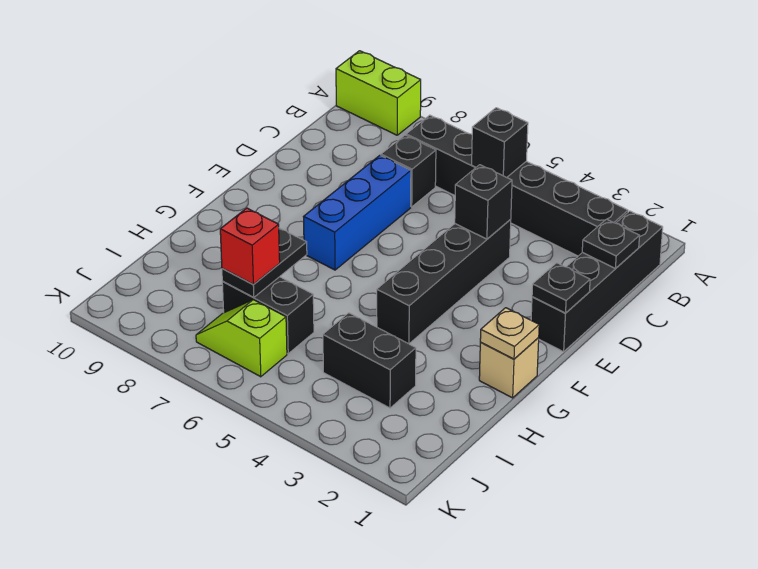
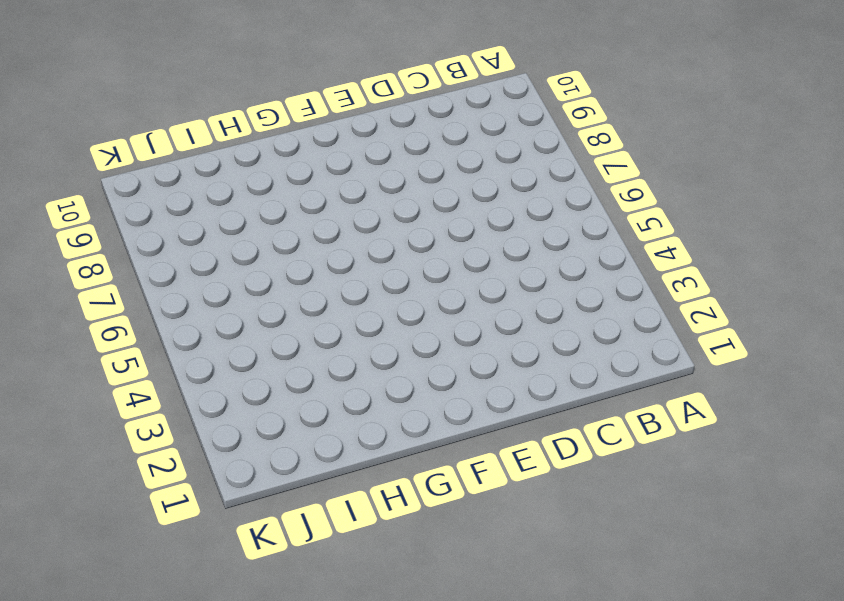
none -> lime brick A9:A10 level 1
none -> black brick B1:E1 level 1
none -> black brick B2:B7 level 1

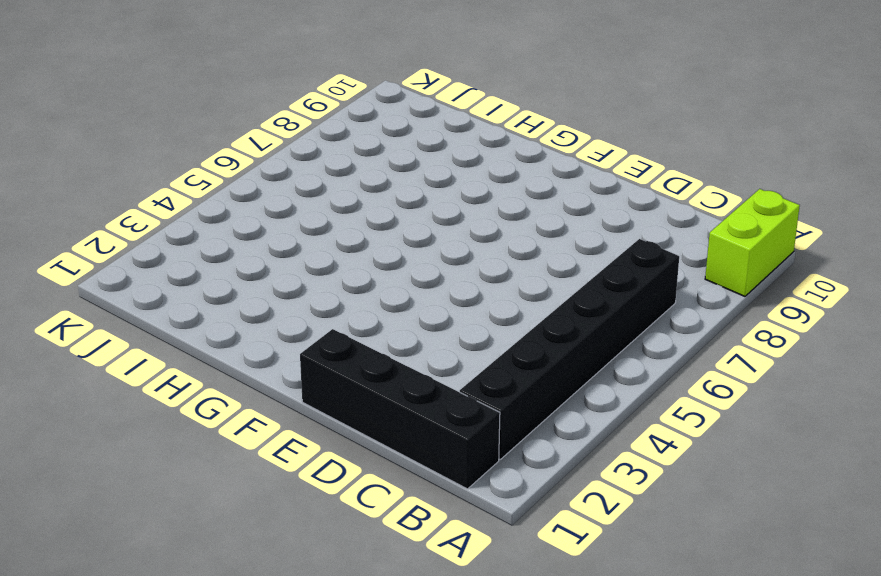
none -> black brick C7 level 1
none -> black brick D4:G4 level 1
none -> blue brick D7:F7 level 1

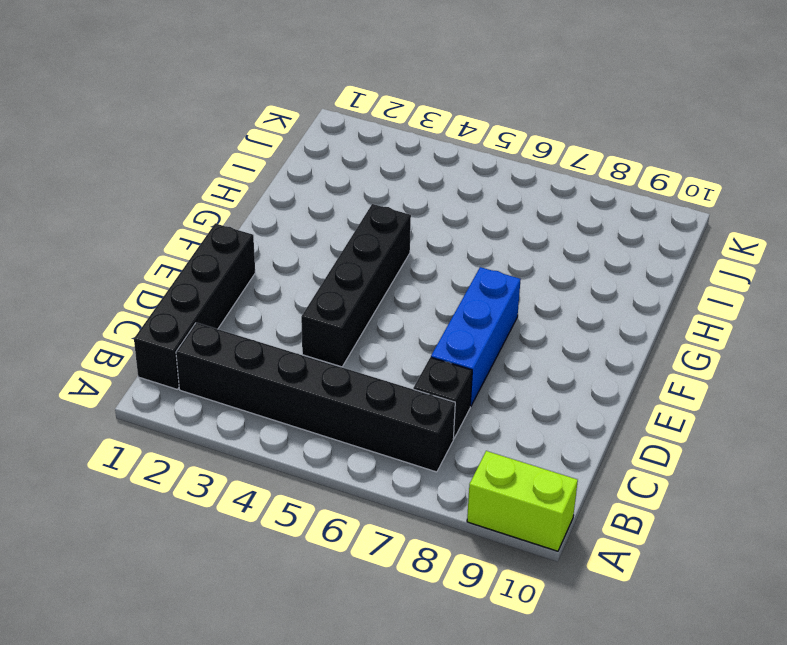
none -> tan brick G1 level 1
none -> black brick I3:I4 level 1
none -> black brick I6:I7 level 1

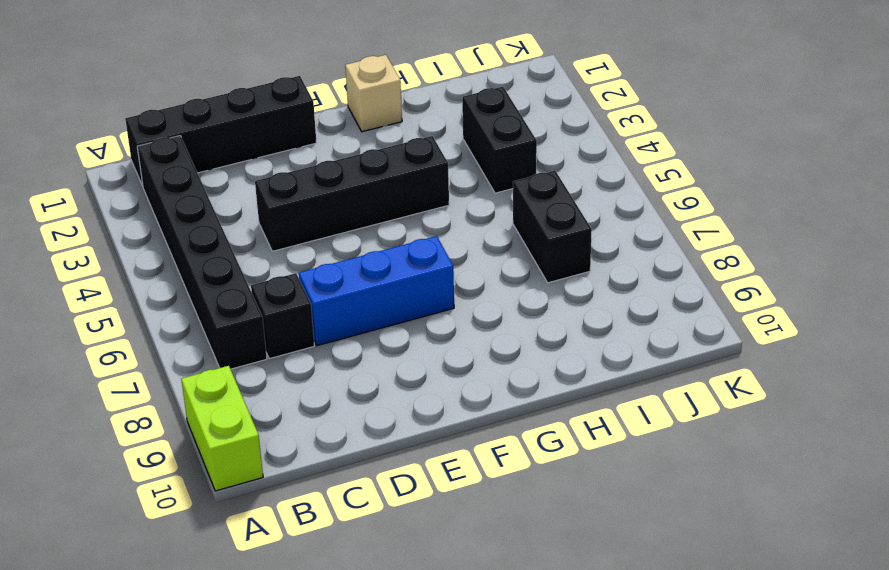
none -> lime slope J6:J7 level 1 top 6
none -> black brick B5 level 2
none -> black plate C1 level 2

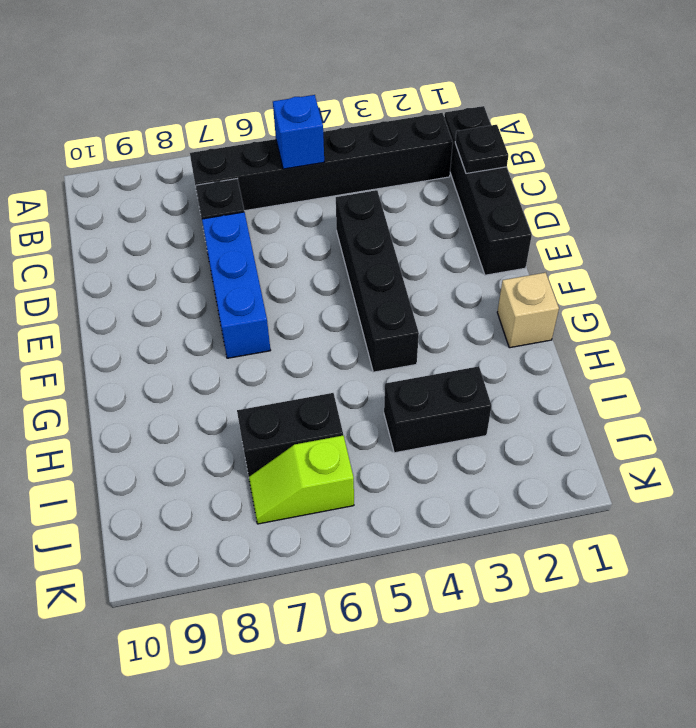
blue brick B5 level 2 -> black brick B5 level 2
none -> lime brick A9:A10 level 1
none -> black brick D4 level 2
none -> black plate E1 level 2

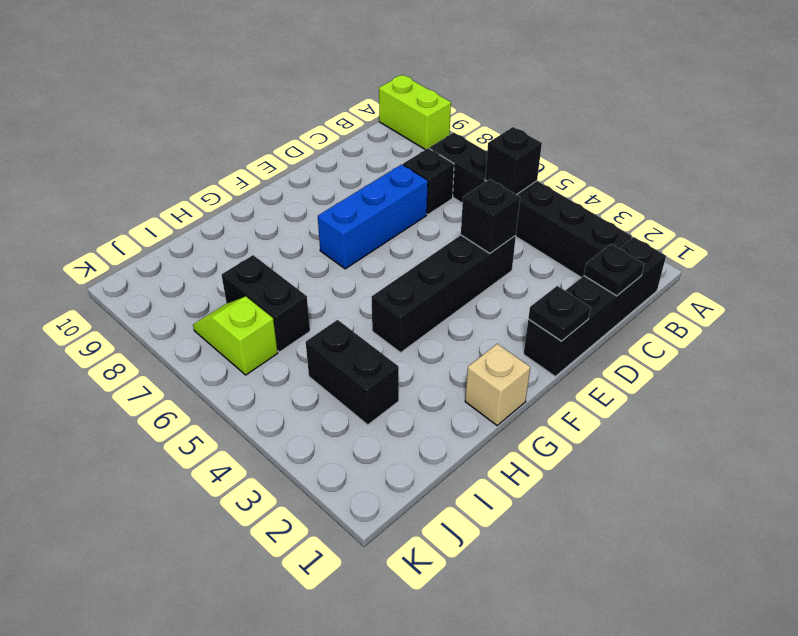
none -> tan plate G1 level 2
none -> black plate H7:I7 level 2
none -> red brick I7 level 3

